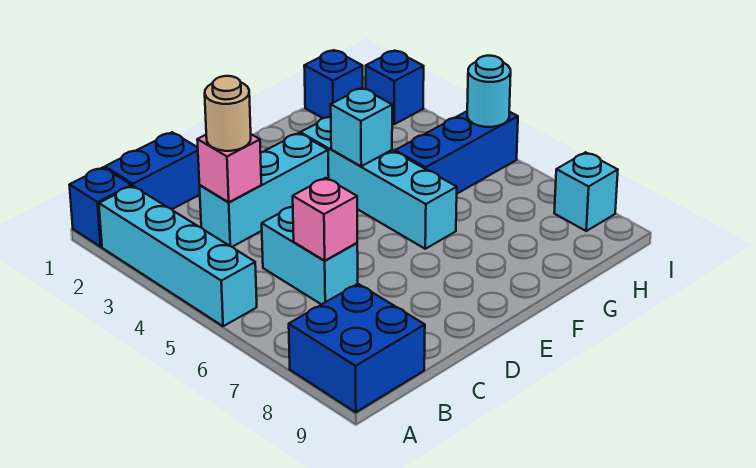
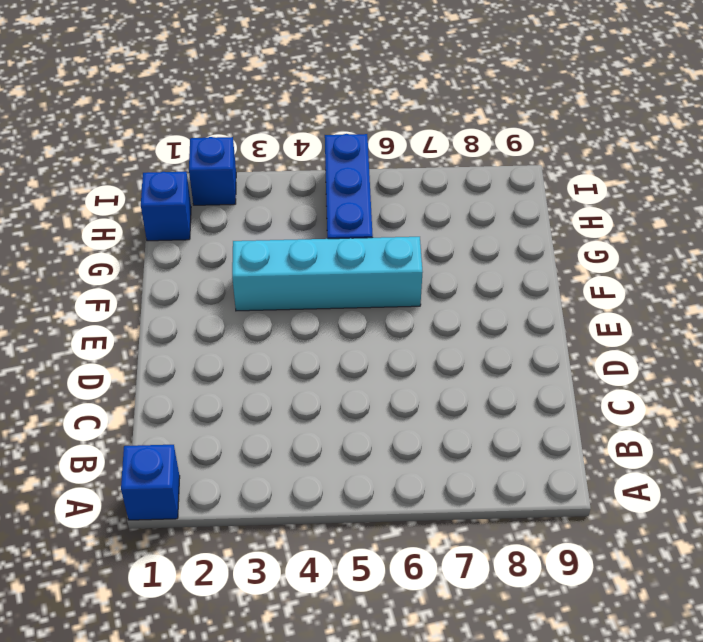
none -> cyan brick A2:A5 level 1
none -> blue brick A8:B9 level 1
none -> blue brick B1:C1 level 1

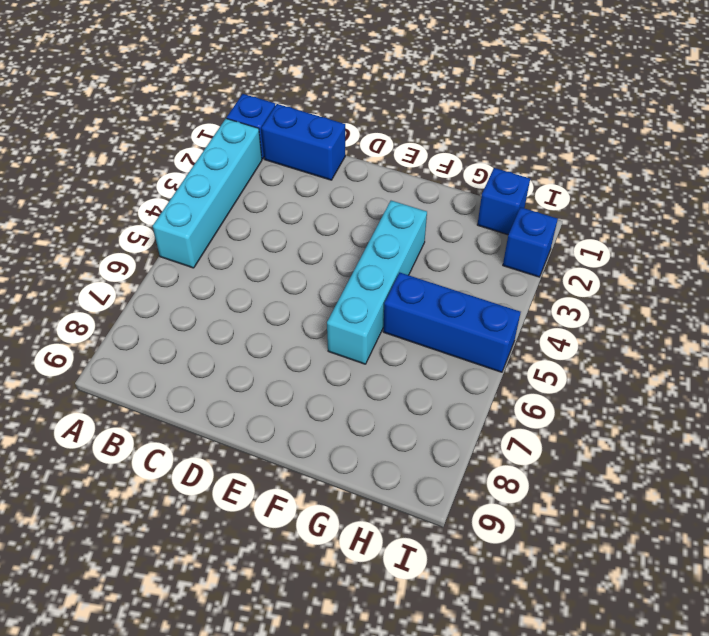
none -> blue brick A8:B9 level 1
none -> cyan brick C3:E3 level 1
none -> cyan brick C5:C6 level 1

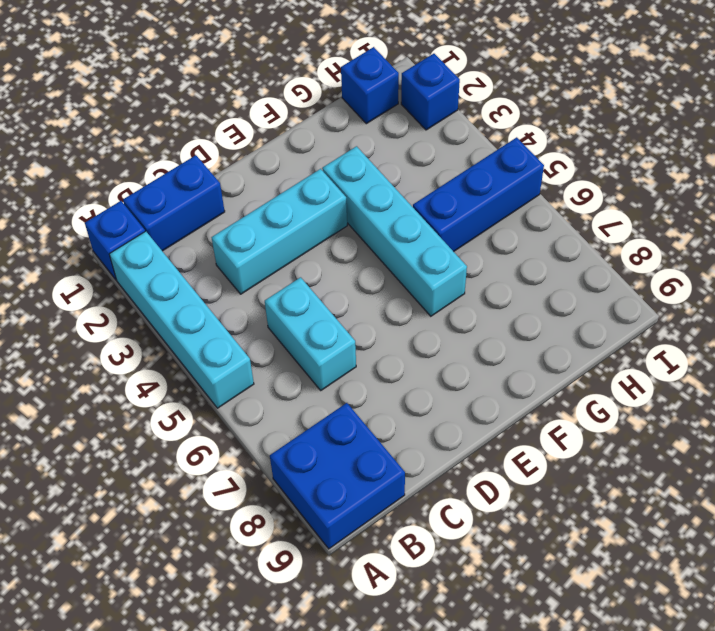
none -> cyan brick I8 level 1
none -> pink brick C3 level 2
none -> pink brick C6 level 2

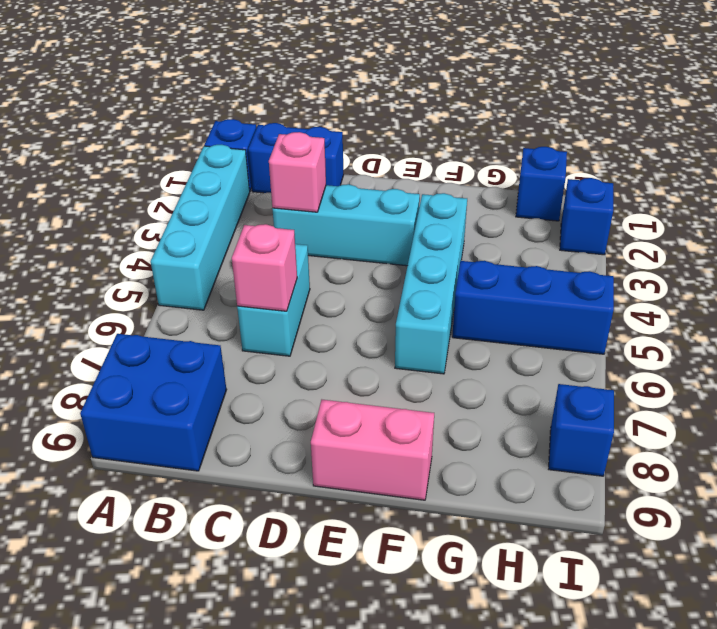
pink brick E9:F9 level 1 -> none
blue brick I8 level 1 -> cyan brick I8 level 1
none -> cyan brick F4 level 2
none -> cyan round brick I5 level 2
none -> tan round brick C3 level 3

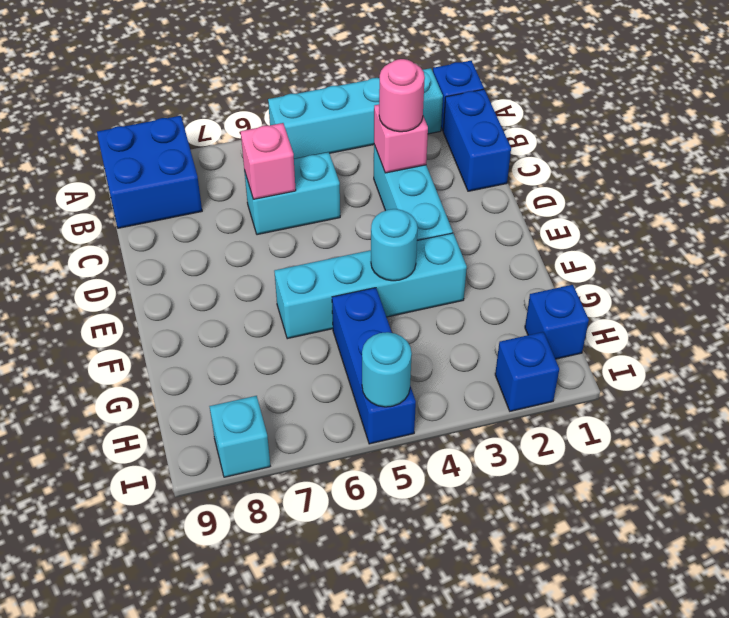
pink round brick C3 level 3 -> tan round brick C3 level 3
cyan round brick F4 level 2 -> cyan brick F4 level 2

